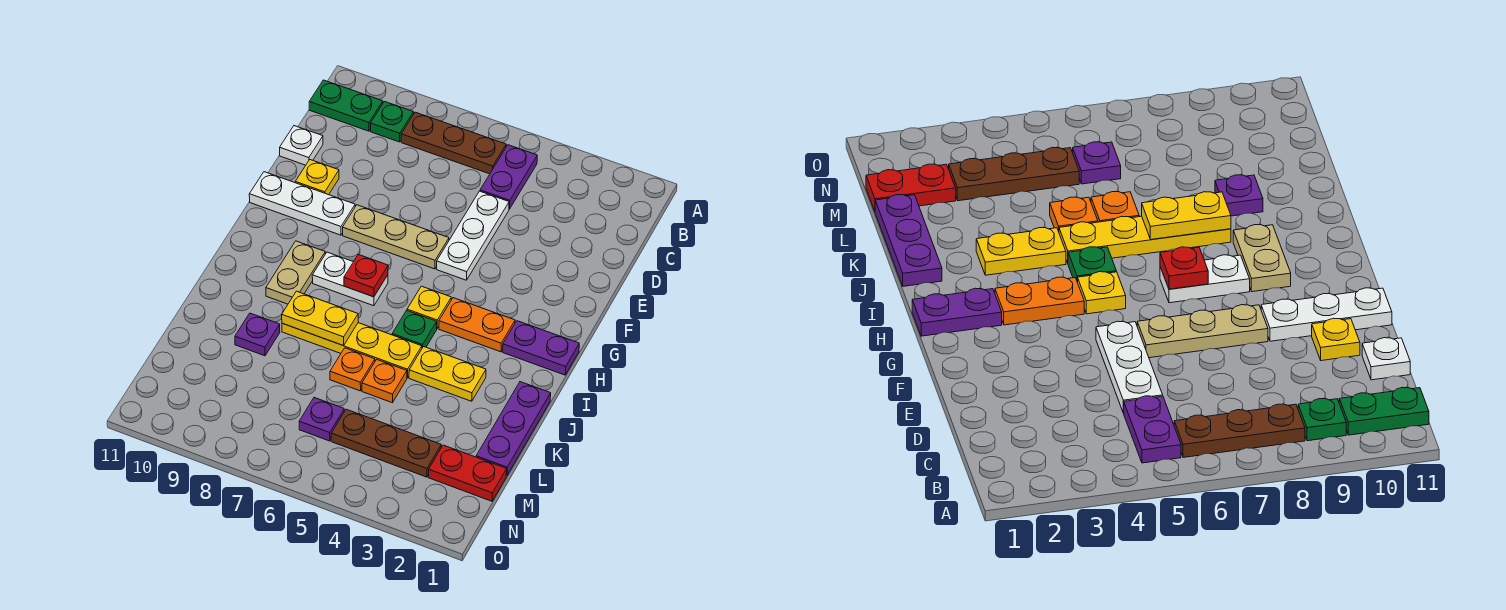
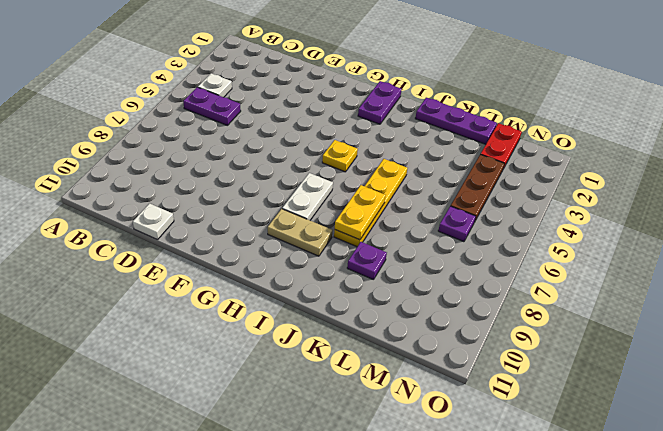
white plate B4 level 1 -> none
none -> brown plate B6:B8 level 1
none -> green plate B9 level 1
none -> green plate B10:B11 level 1

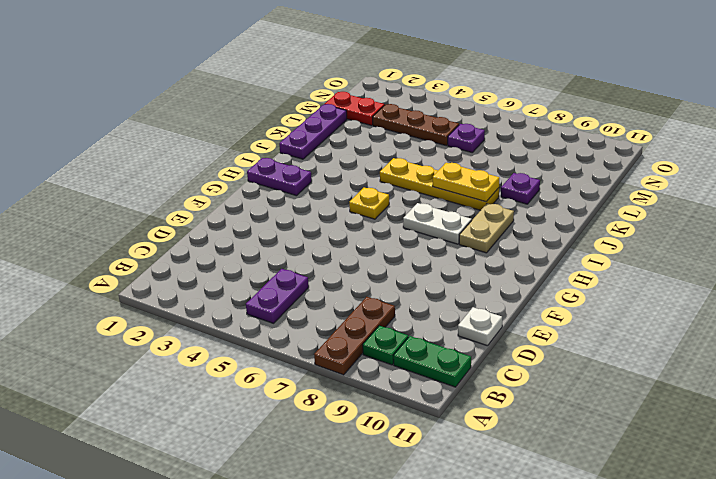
brown plate A8:C8 level 1 -> brown plate B6:B8 level 1
none -> white plate D5:F5 level 1
none -> yellow plate E10 level 1
none -> tan plate F6:F8 level 1

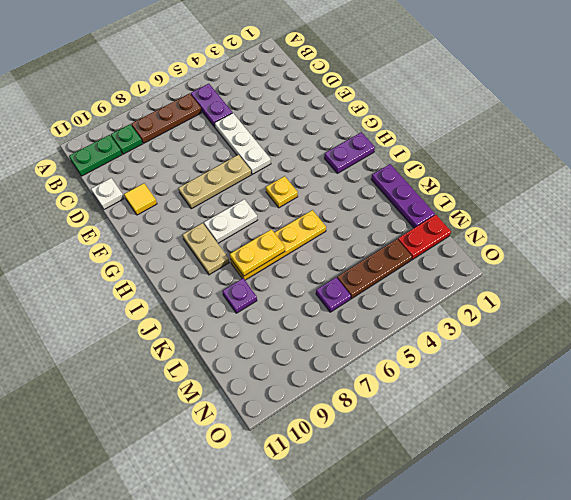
yellow tile E10 level 1 -> yellow plate E10 level 1
none -> white plate F9:F11 level 1
none -> orange plate H3:H4 level 1
none -> green plate I5 level 1

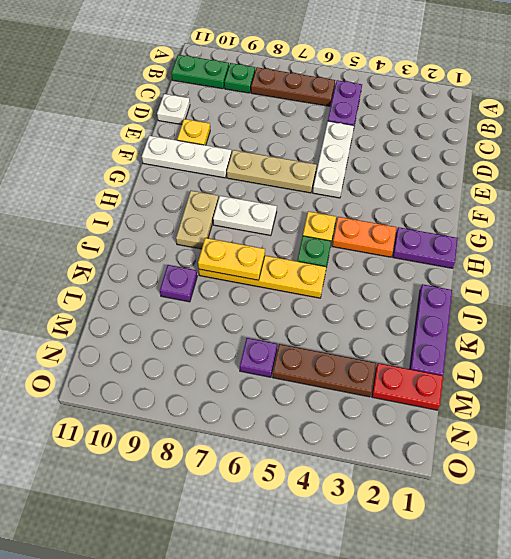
none -> yellow plate J3:J4 level 1
none -> orange plate K5 level 1
none -> orange plate K6 level 1

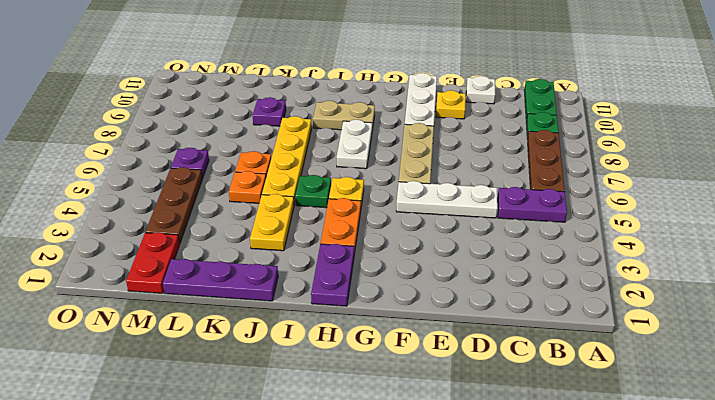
none -> red plate H7 level 2
none -> yellow plate J7:J8 level 2

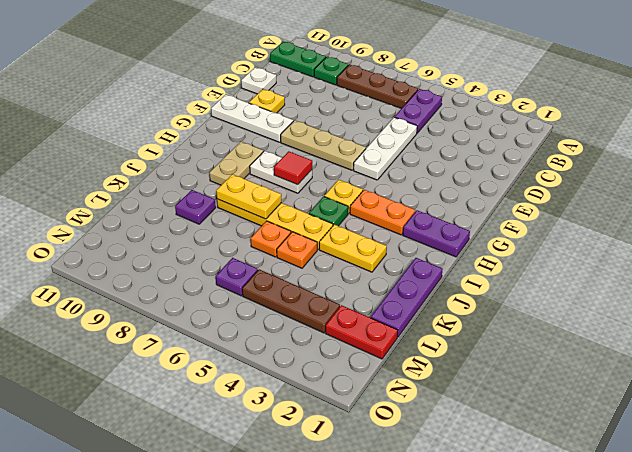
red tile H7 level 2 -> red plate H7 level 2

